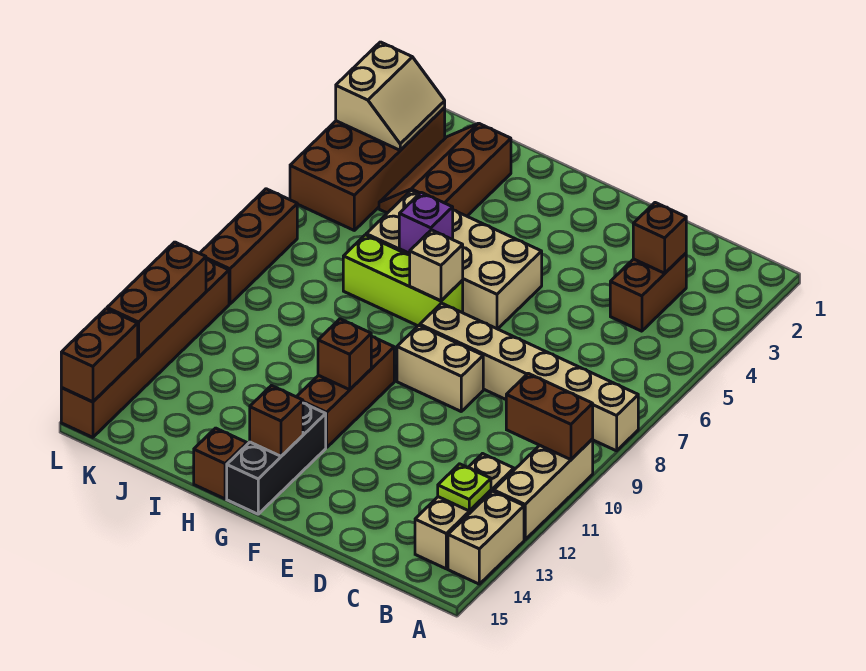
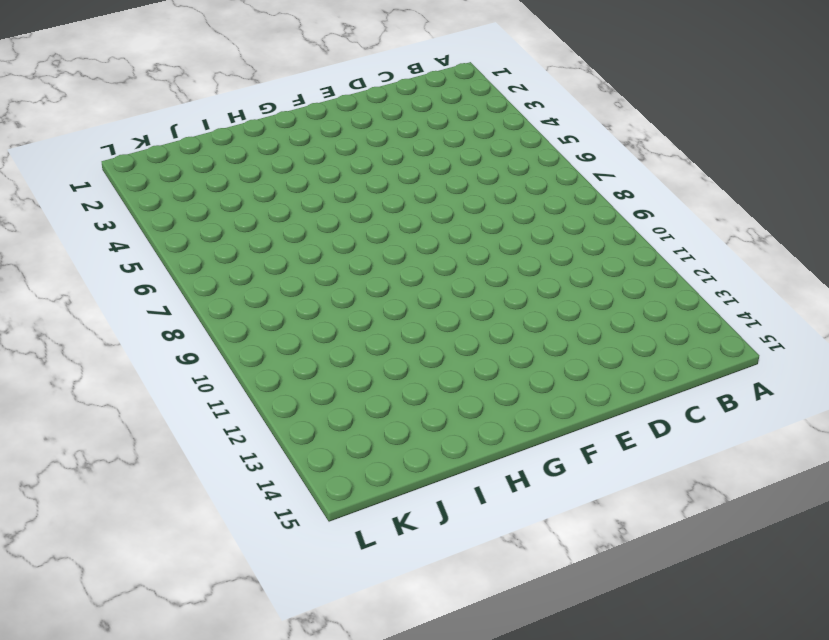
none -> tan brick A8:F8 level 1
none -> tan brick A10:A12 level 1
none -> tan brick A13:A14 level 1

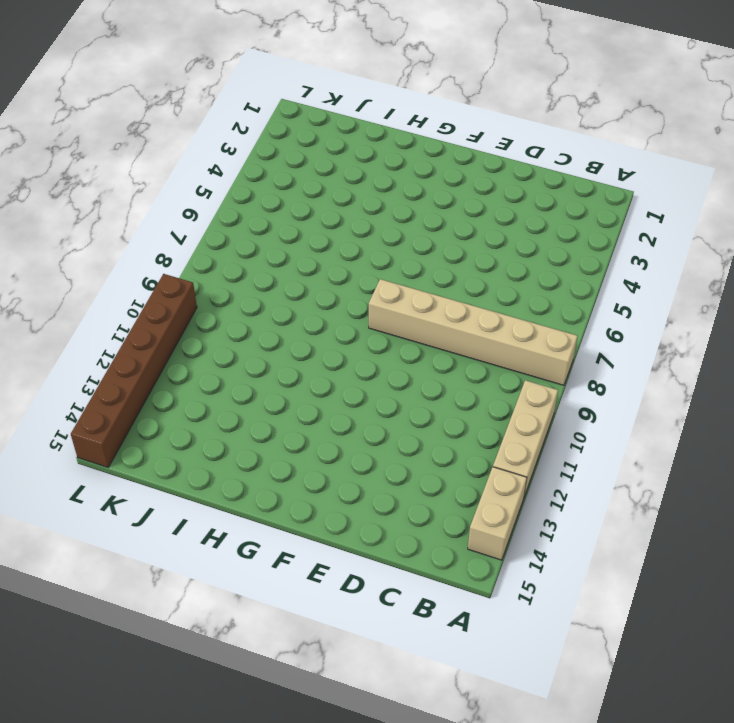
none -> tan brick B12:B14 level 1
none -> brown brick C3:C4 level 1
none -> tan brick E9:F9 level 1

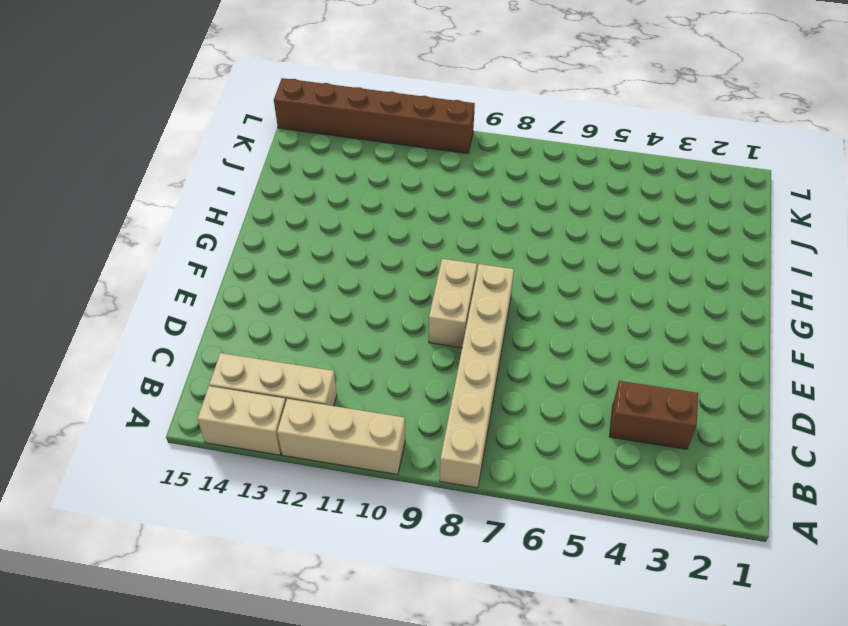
none -> tan brick F5:I6 level 1
none -> lime brick G7:I7 level 1
none -> brown brick G10:G12 level 1

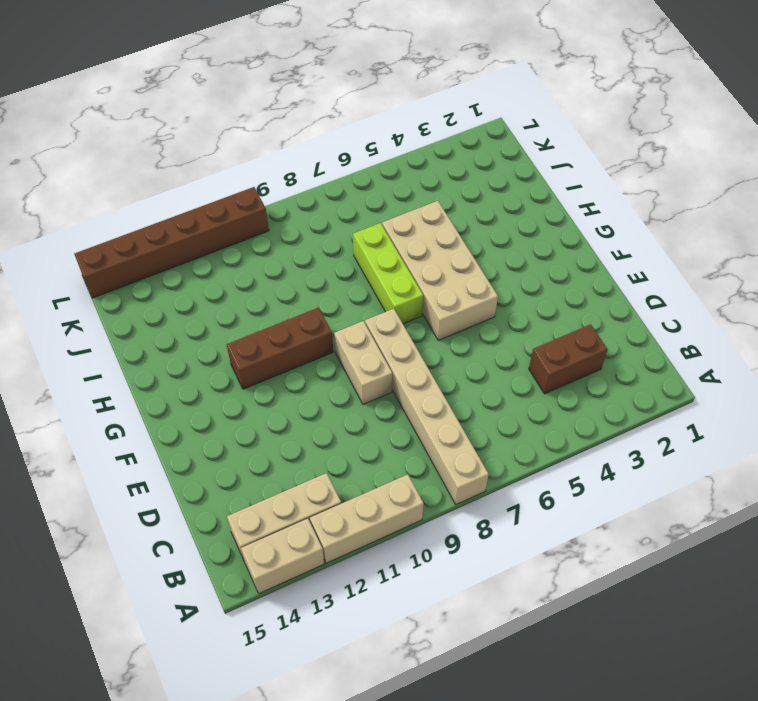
none -> black brick G13:G15 level 1
none -> brown brick H15 level 1
none -> brown slope I2:J4 level 1 top I

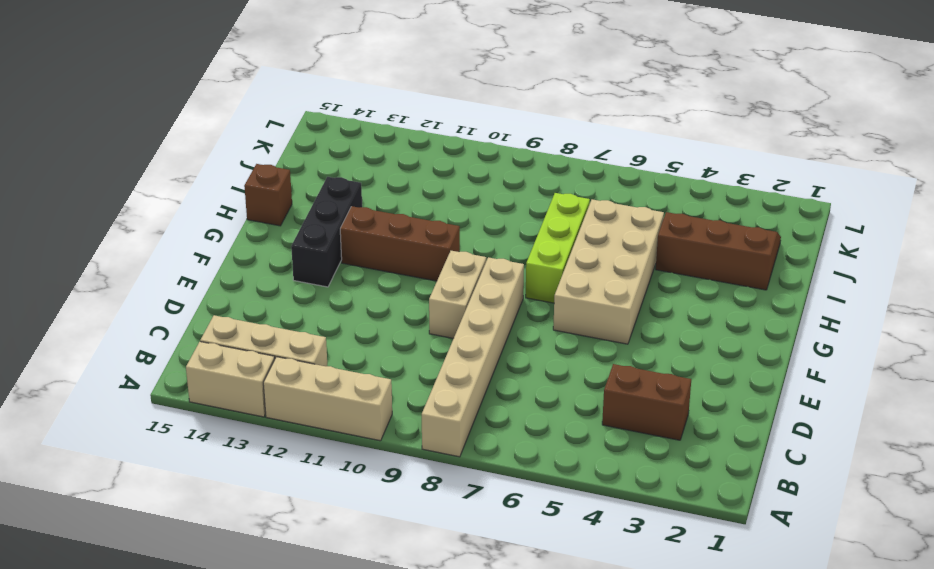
black brick F13:H13 level 1 -> black brick G13:G15 level 1
none -> brown brick K2:L5 level 1
none -> brown brick L7:L9 level 1
none -> brown brick L10:L15 level 1

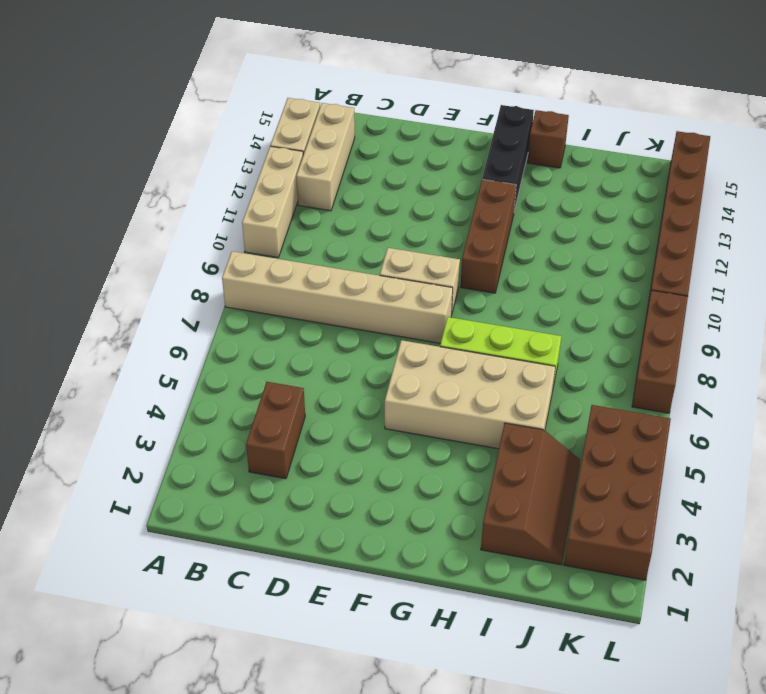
none -> brown brick A10:B10 level 2
none -> lime plate B13 level 2
none -> brown brick C3 level 2

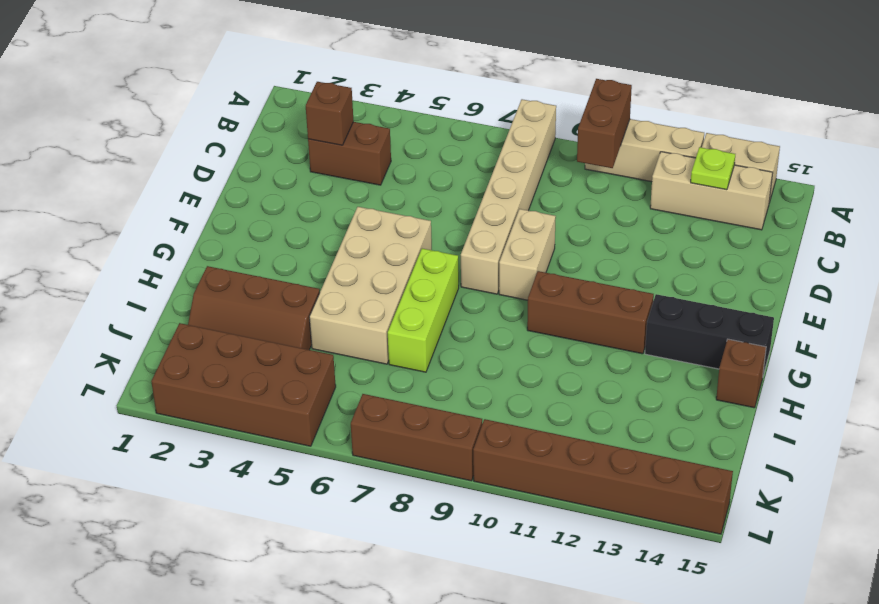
none -> tan brick G7 level 2
none -> brown brick G11 level 2
none -> brown brick G14 level 2

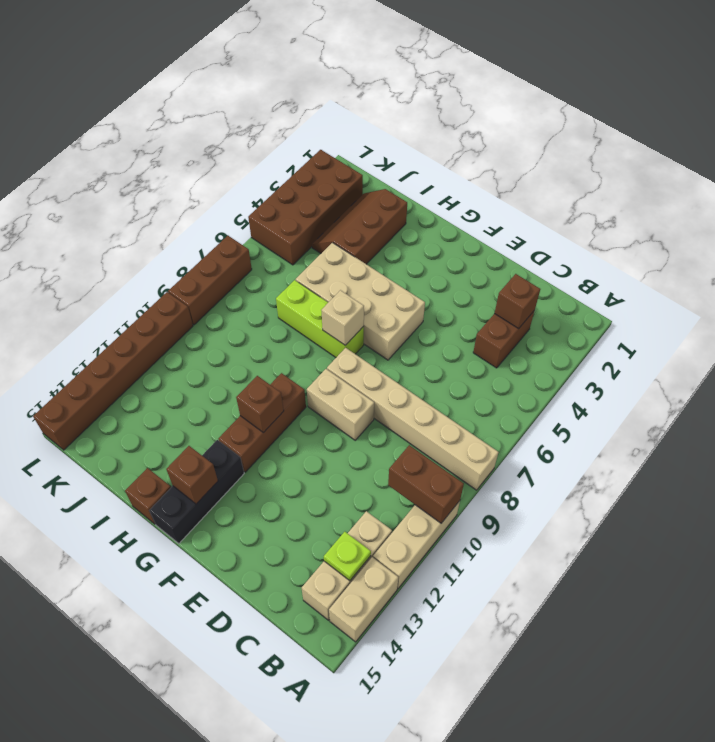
none -> purple brick H6 level 2
none -> tan slope K2:L3 level 2 top L
none -> brown brick L11:L13 level 2

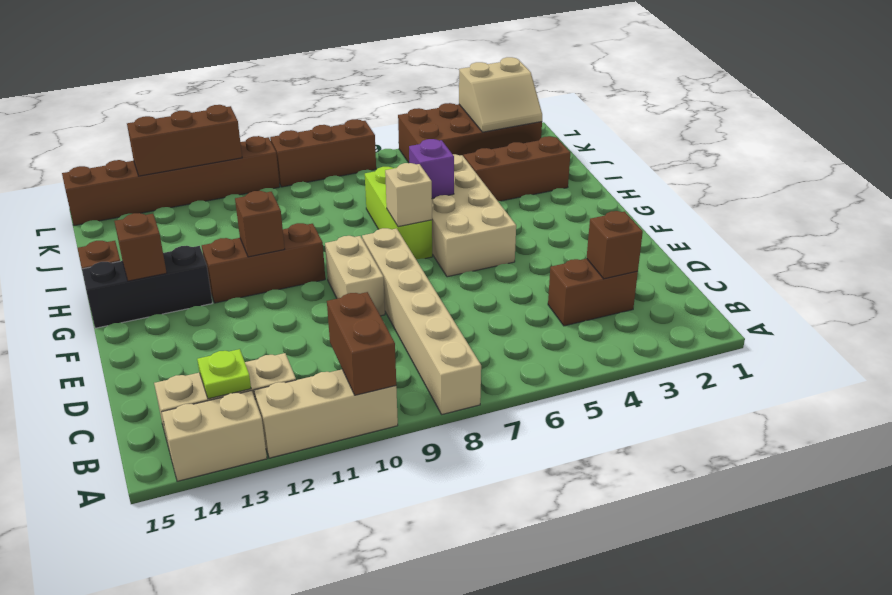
none -> brown brick L14:L15 level 2

